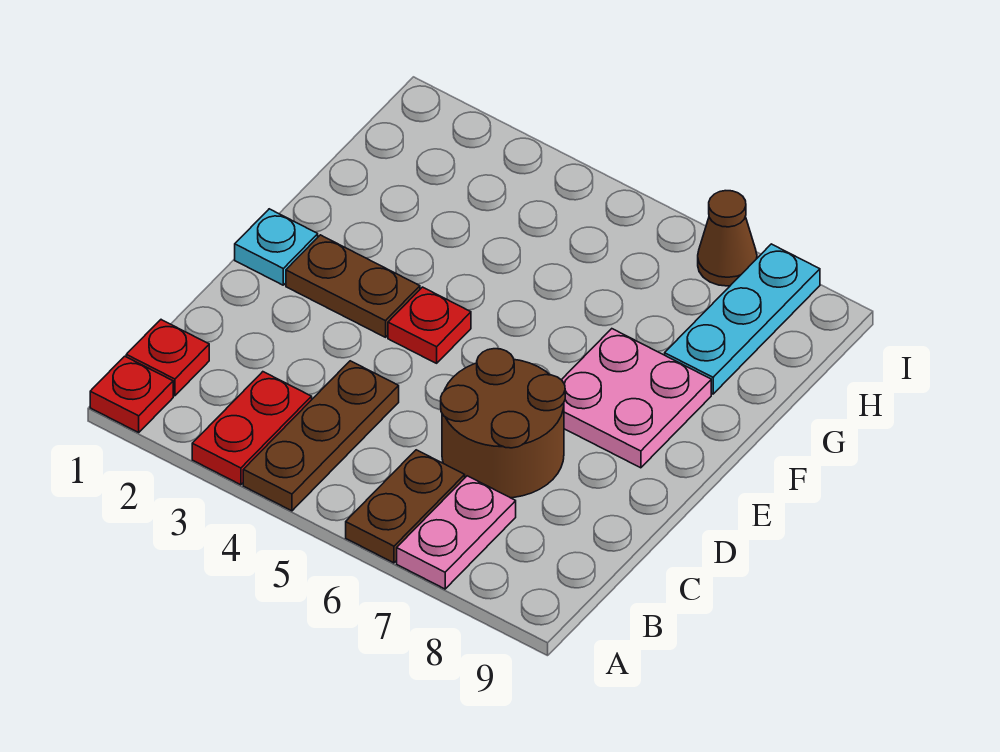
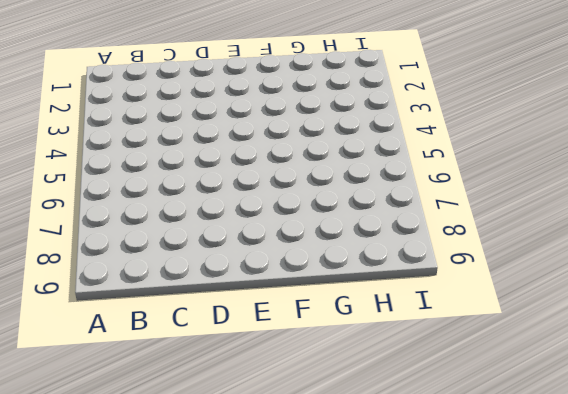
none -> red plate A1 level 1
none -> red plate A3:B3 level 1
none -> brown plate A4:C4 level 1

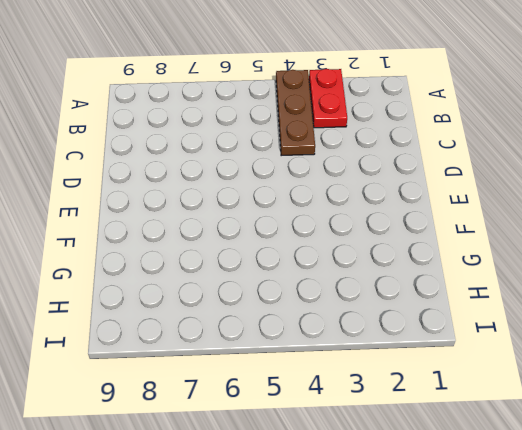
none -> red plate A1 level 1
none -> brown plate A6:B6 level 1
none -> pink plate A7:B7 level 1

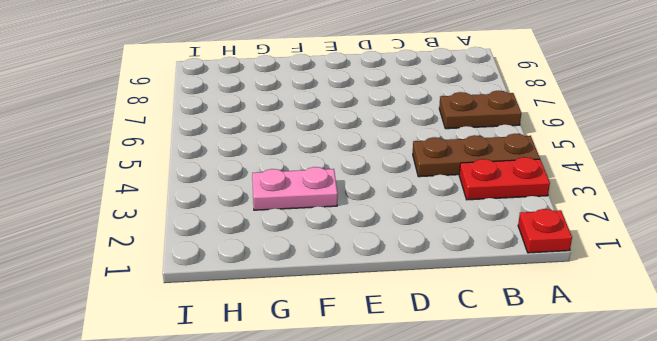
pink plate F3:G3 level 1 -> pink plate A7:B7 level 1
none -> red plate B1 level 1
none -> brown round brick C6:D7 level 1
none -> cyan plate E1 level 1

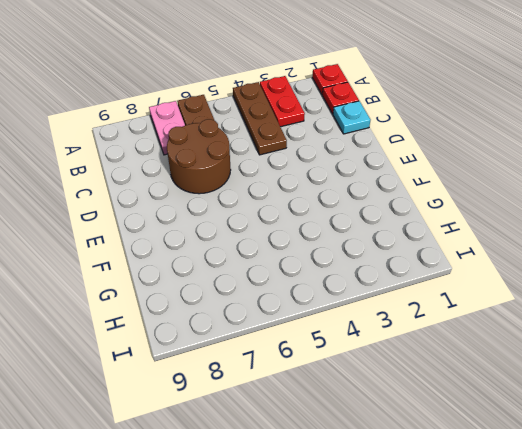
cyan plate C1 level 1 -> cyan plate E1 level 1
none -> brown plate E2:E3 level 1
none -> red plate E4 level 1
none -> pink plate E7:F8 level 1

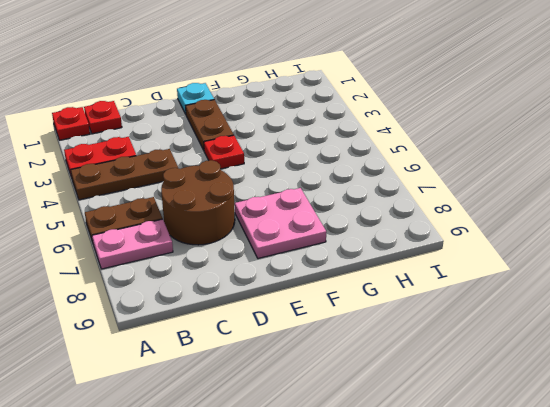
none -> cyan plate G8:I8 level 1
none -> brown cone I7 level 1

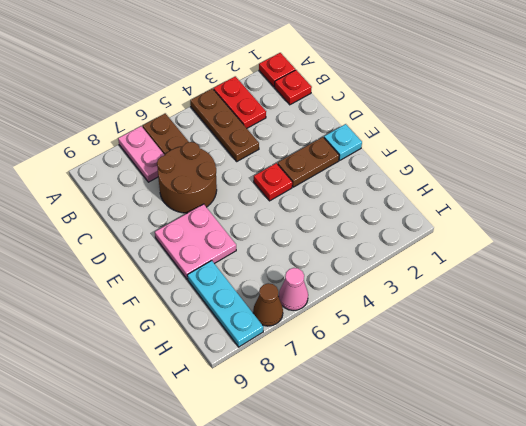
pink cone I6 level 1 -> none

